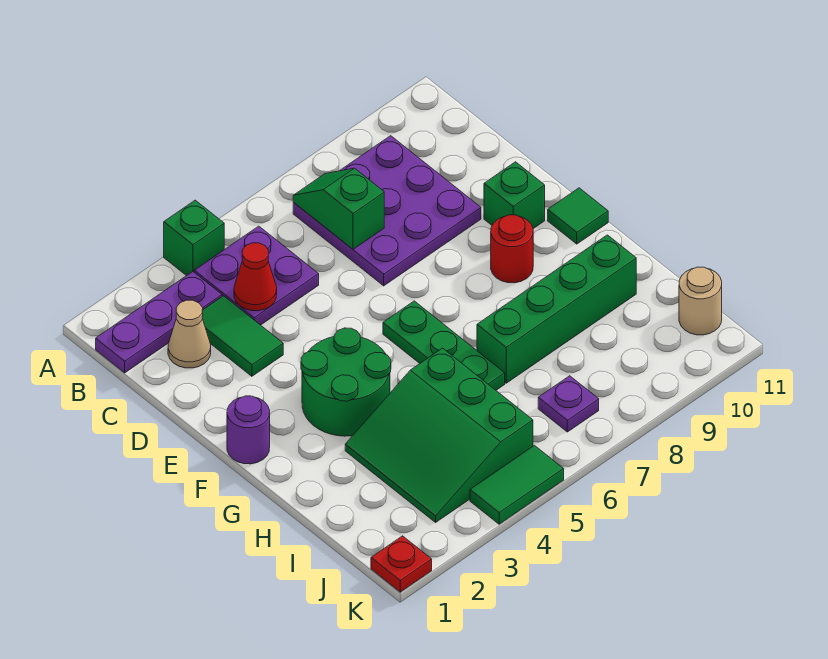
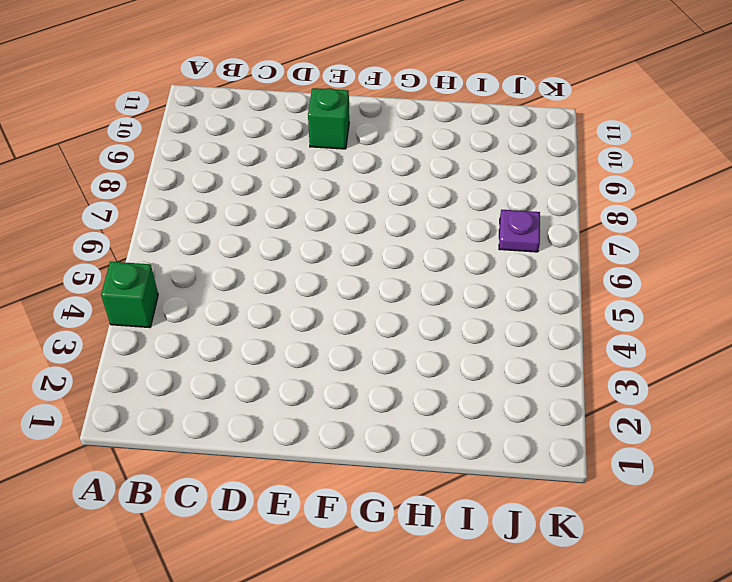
none -> purple plate B1:B3 level 1
none -> purple plate B4:C5 level 1
none -> purple plate B7:D9 level 1

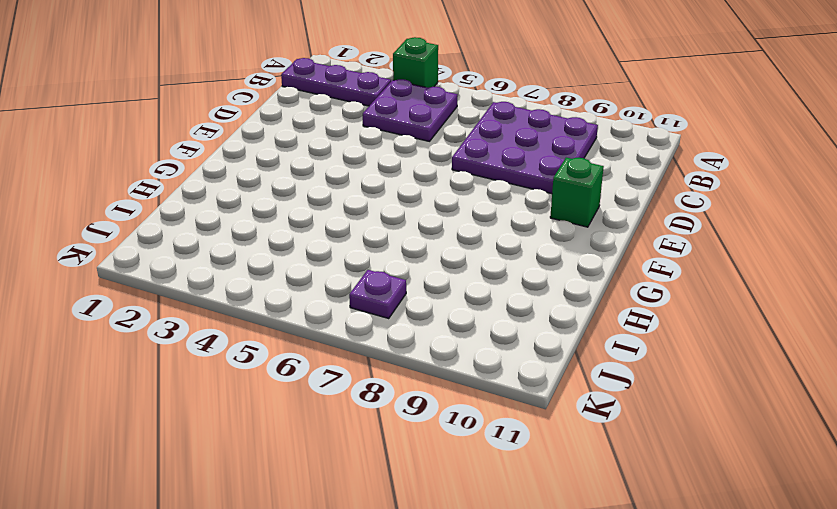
none -> tan cone C2 level 1
none -> green tile C3:D3 level 1
none -> purple round brick F1 level 1

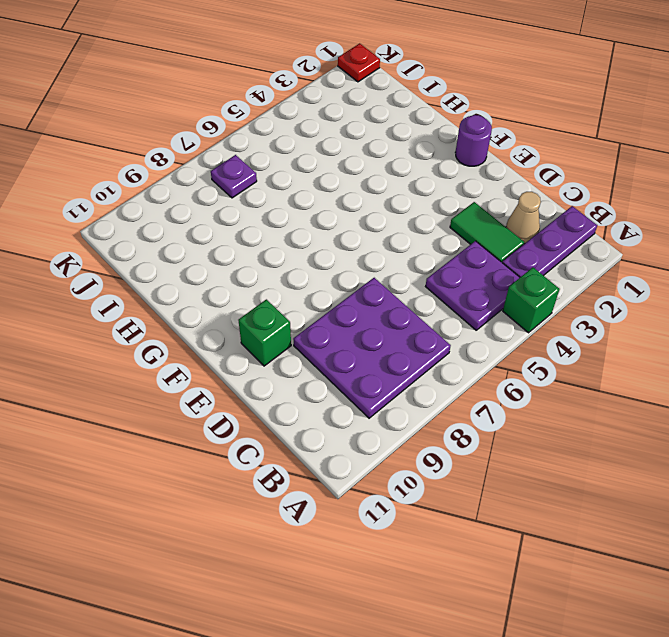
none -> green round brick F3:G4 level 1
none -> green plate F6:H6 level 1
none -> red round brick F9 level 1

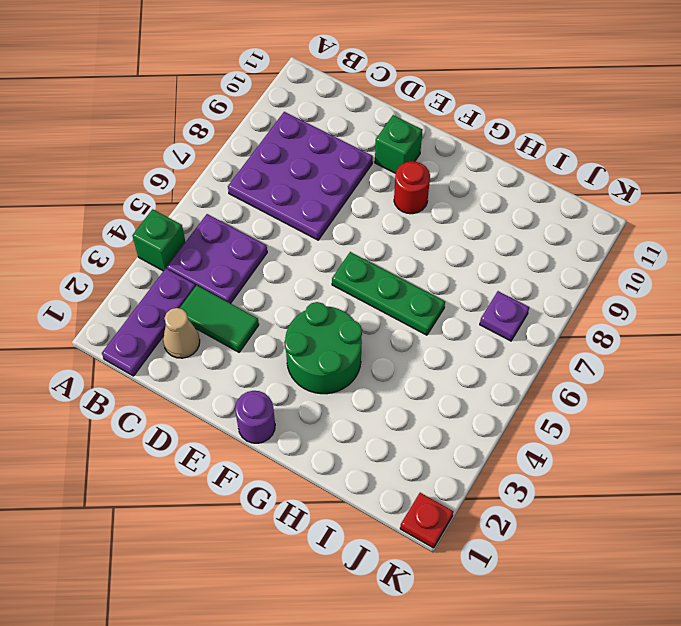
none -> green tile F11 level 1
none -> green slope H3:J5 level 1 top 5
none -> green brick H7:H10 level 1

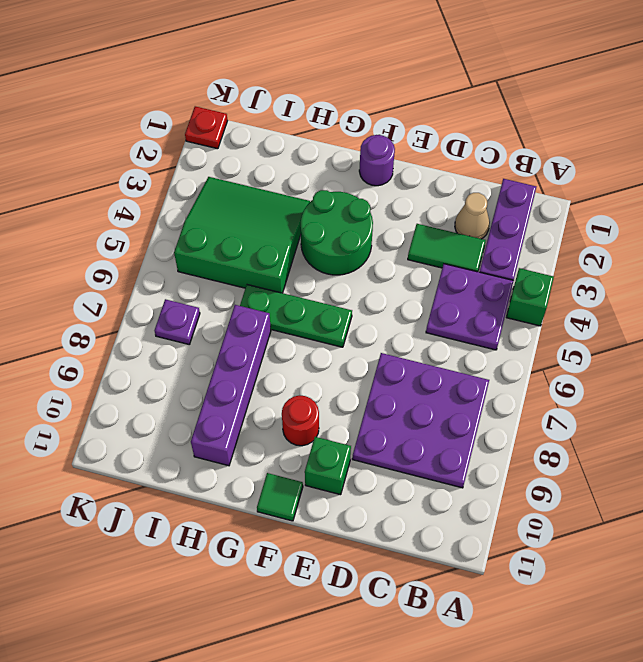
purple brick H7:H10 level 1 -> green brick H7:H10 level 1
none -> tan round brick J11 level 1
none -> green tile K4:K5 level 1
none -> green slope B7:C7 level 2 top C

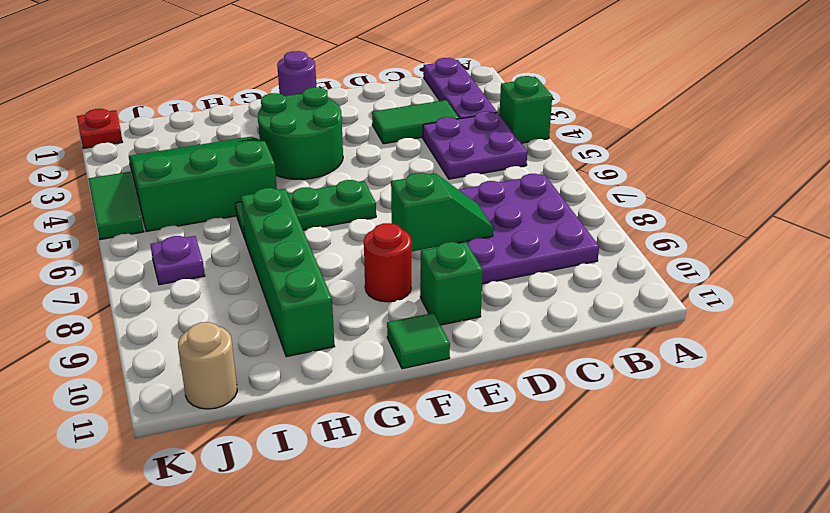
green slope D8:E8 level 2 top E -> green slope B7:C7 level 2 top C
none -> tan cone C2 level 1
none -> red cone C4 level 2

